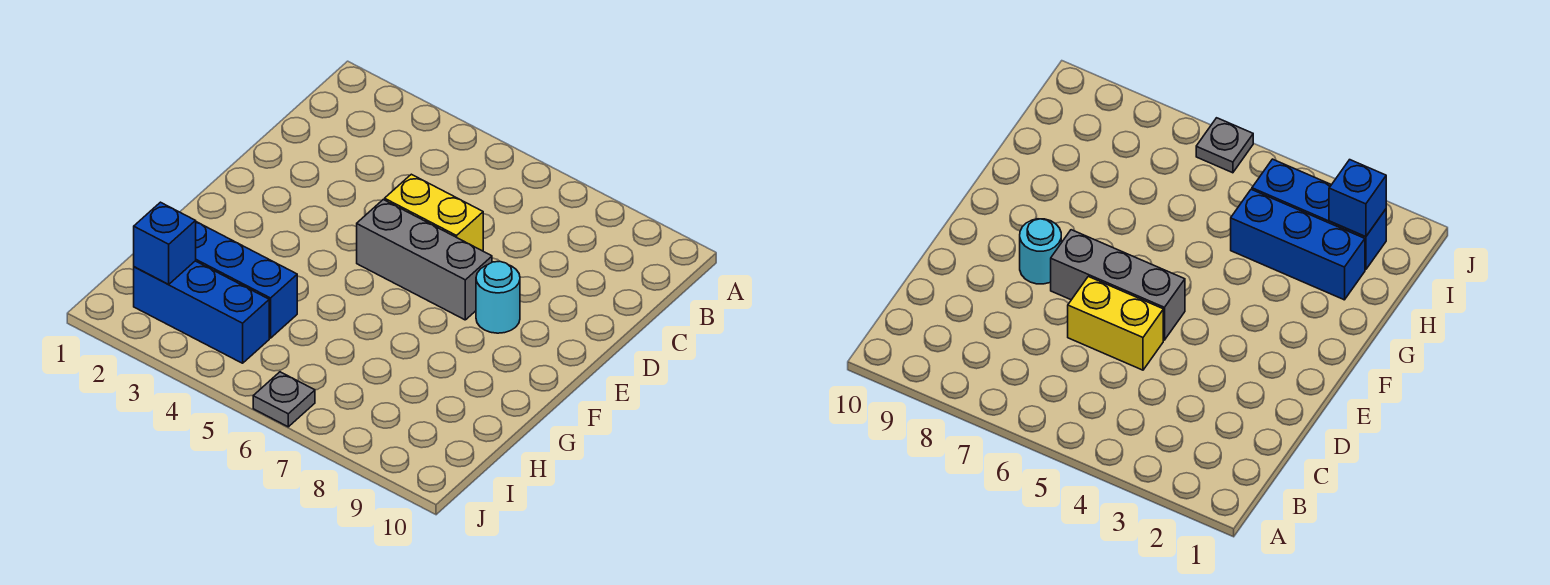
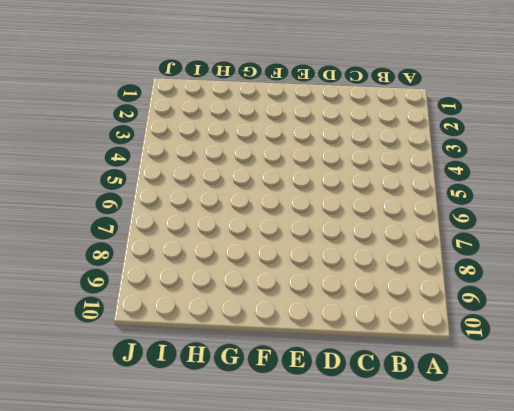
none -> yellow brick D5:D6 level 1
none -> grey brick E5:E7 level 1

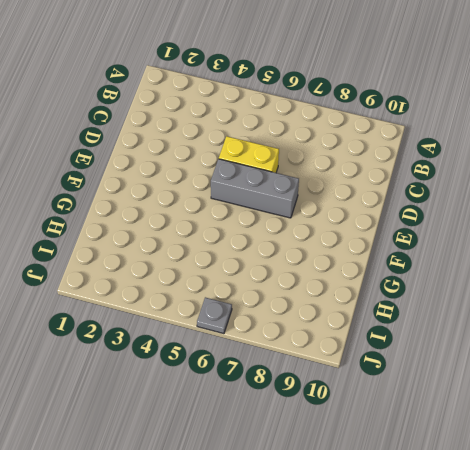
none -> cyan round brick E8 level 1
none -> blue brick H2:H4 level 1

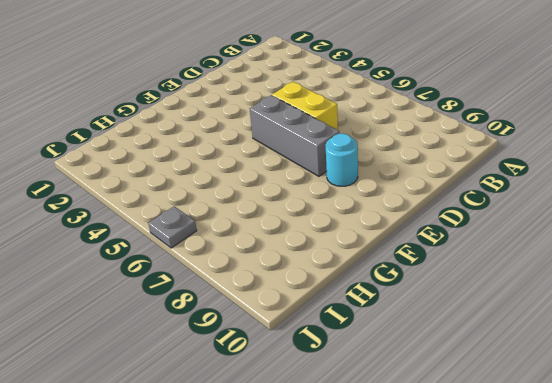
none -> blue brick H2:H4 level 1
none -> blue brick I2:I4 level 1

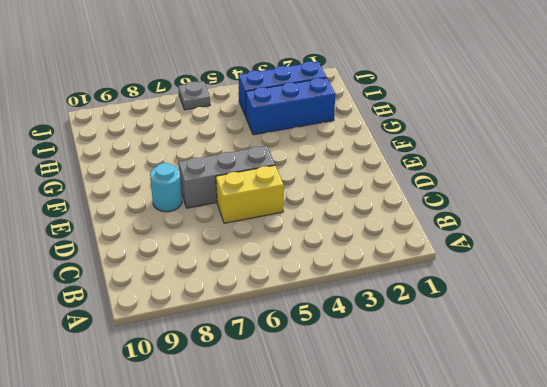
none -> blue brick I2 level 2

